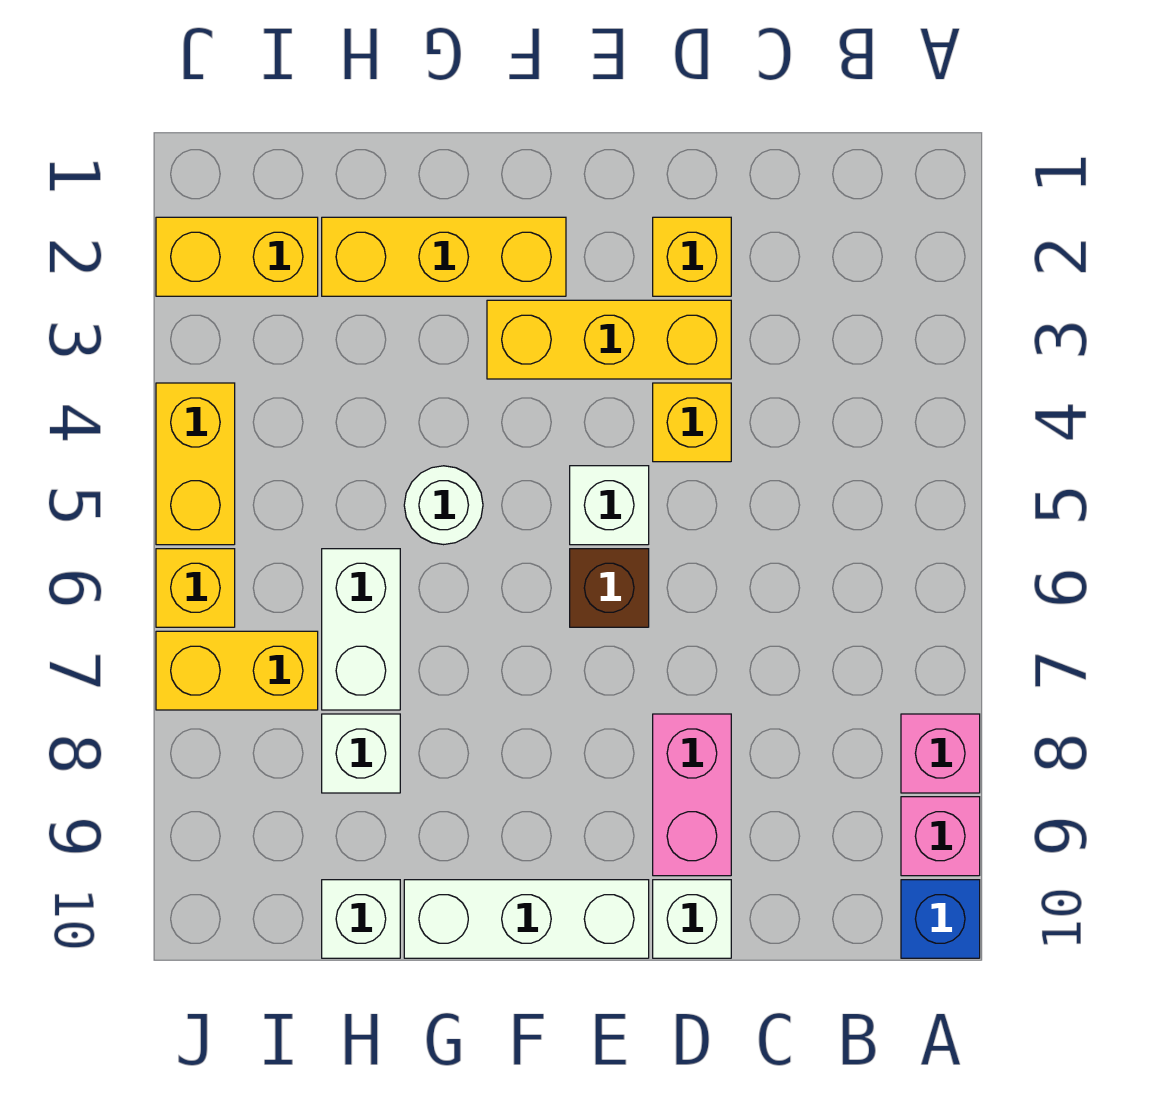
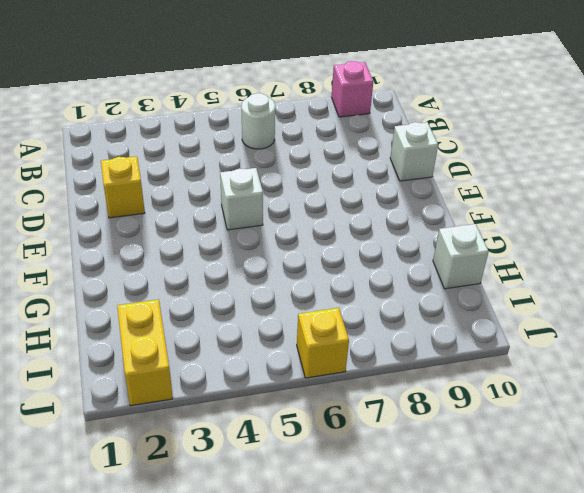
white round brick B6 level 1 -> white round brick G5 level 1
none -> pink brick A8 level 1
none -> blue brick A10 level 1
none -> yellow brick D3:F3 level 1

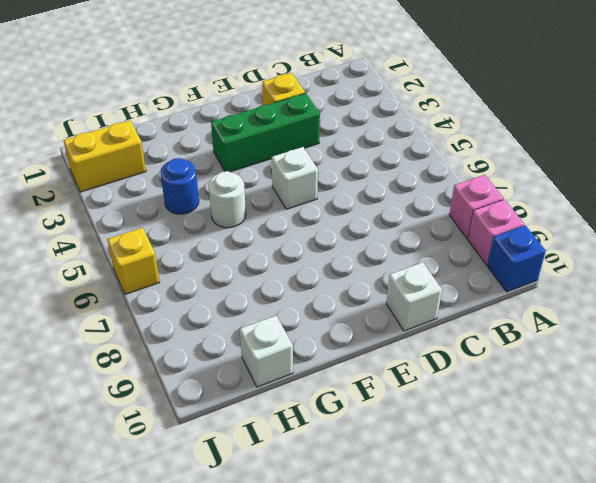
green brick D3:F3 level 1 -> yellow brick D3:F3 level 1
blue round brick H4 level 1 -> none
none -> yellow brick D4 level 1
none -> pink brick D8:D9 level 1
none -> brown brick E6 level 1

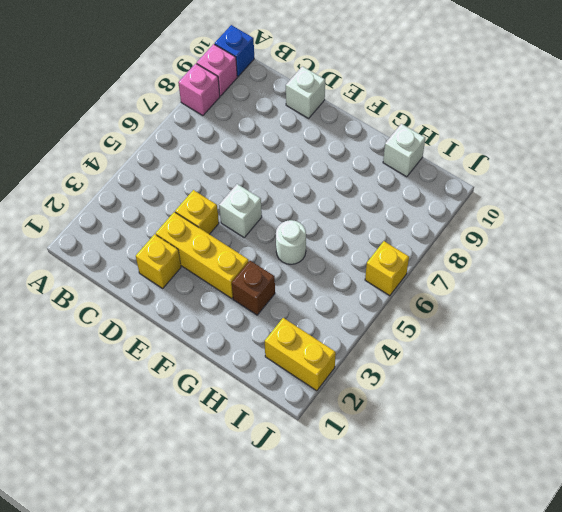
brown brick G3 level 1 -> brown brick E6 level 1
none -> pink brick D8:D9 level 1
none -> white brick E10:G10 level 1
none -> yellow brick F2:H2 level 1

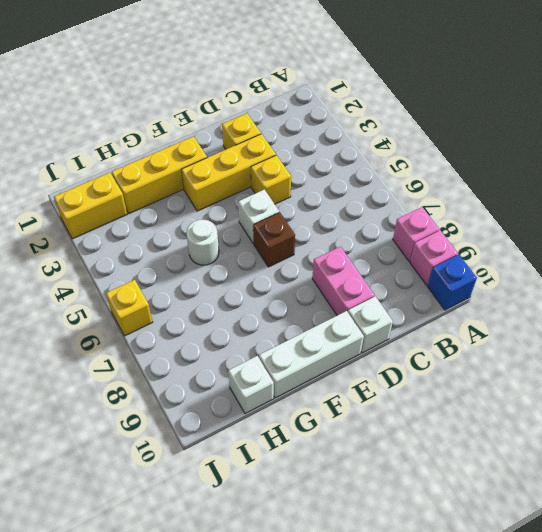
none -> white brick H6:H7 level 1
none -> white brick H8 level 1
none -> yellow brick I7:J7 level 1

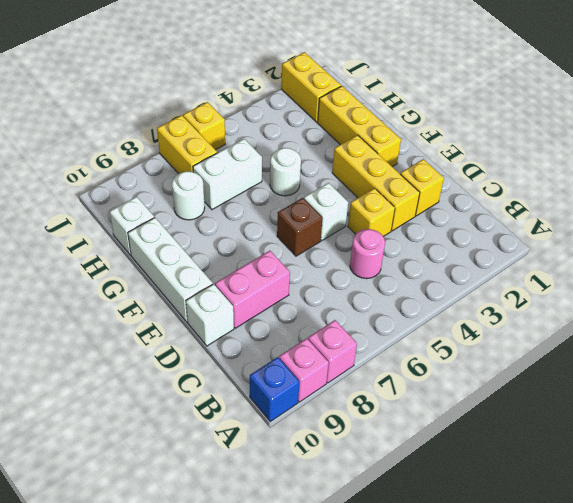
pink round brick C5 level 1 -> none
white round brick H8 level 1 -> white brick H8 level 1
none -> yellow brick J4:J5 level 1

